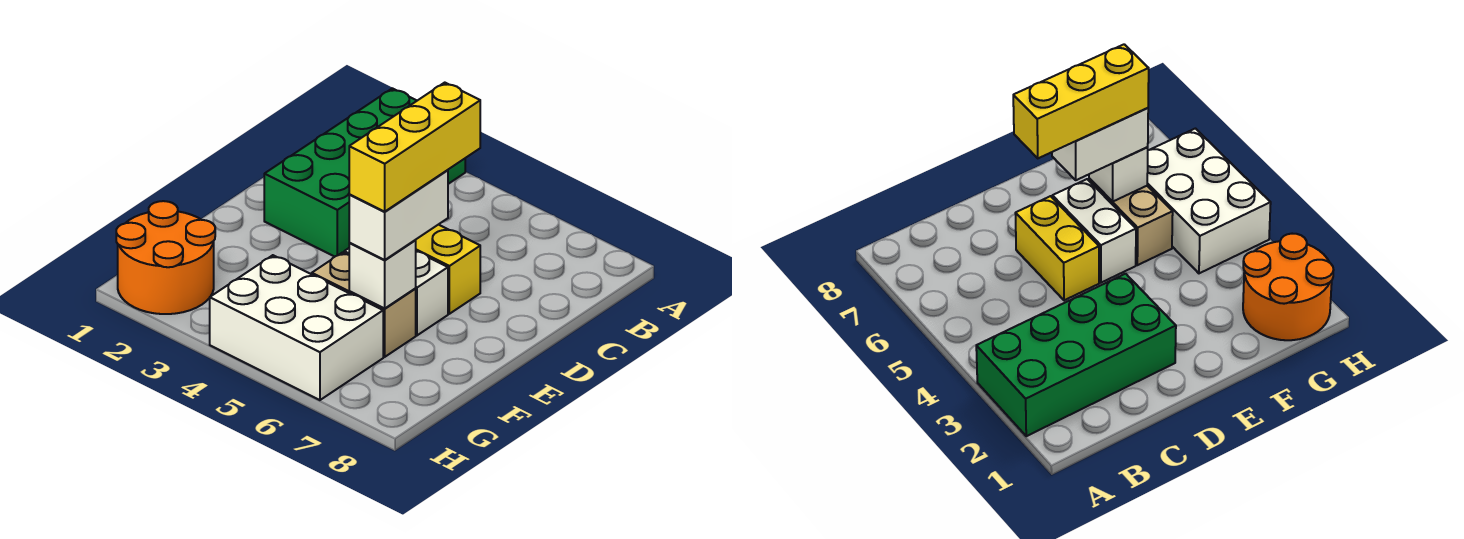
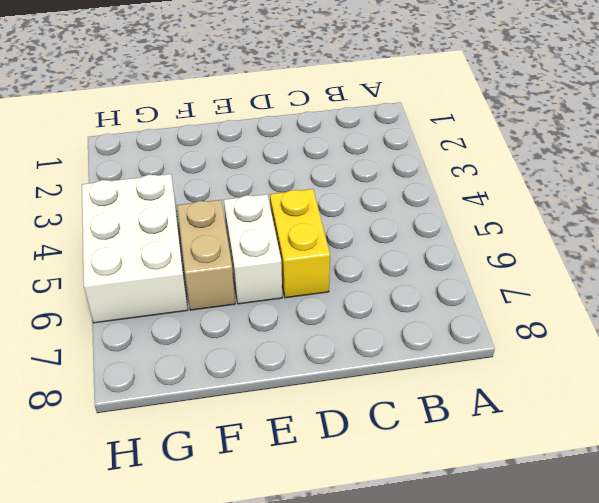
none -> green brick A2:D3 level 1
none -> orange round brick G1:H2 level 1

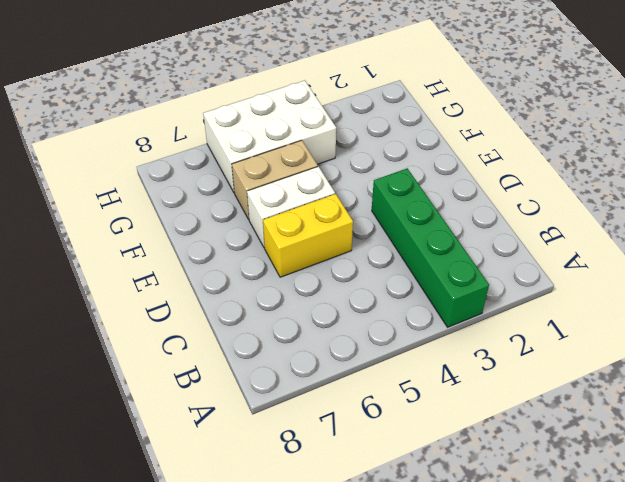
green brick A3:D3 level 1 -> green brick A2:D3 level 1
none -> orange round brick G1:H2 level 1
none -> white brick F6 level 2

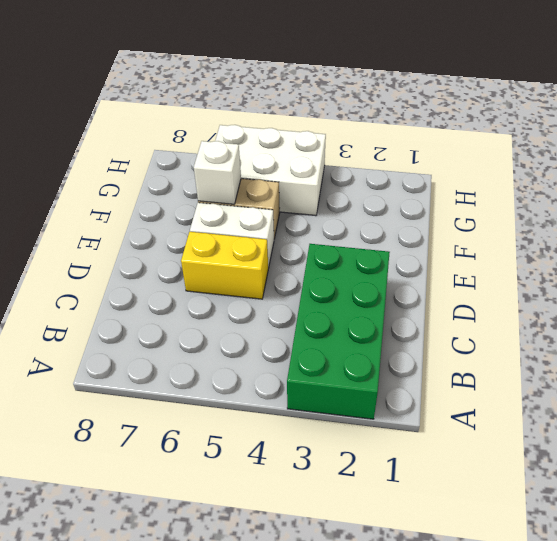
none -> orange round brick G1:H2 level 1
none -> white brick E6:F6 level 3

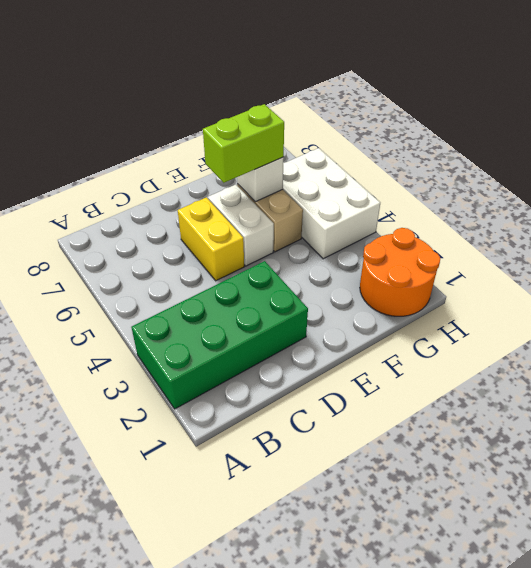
lime brick E6:F6 level 3 -> white brick E6:F6 level 3
none -> yellow brick D6:F6 level 4

